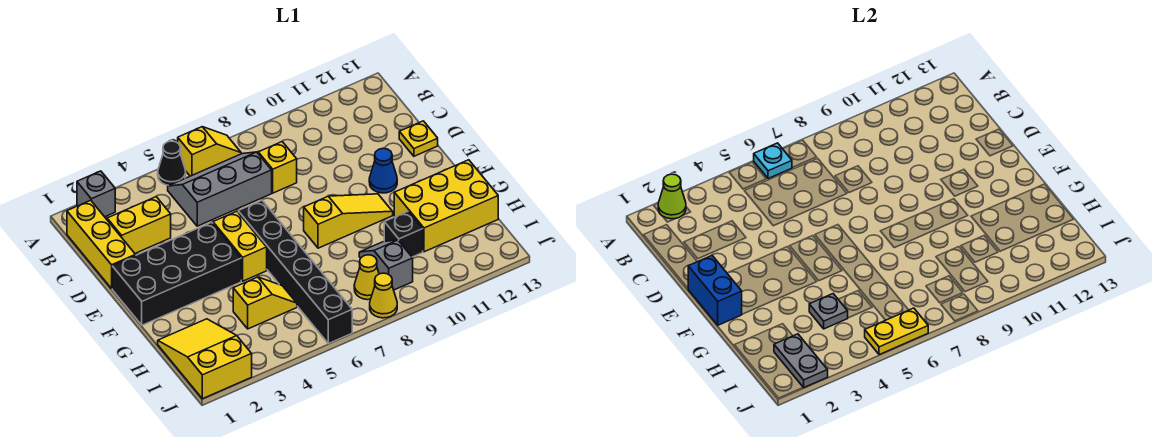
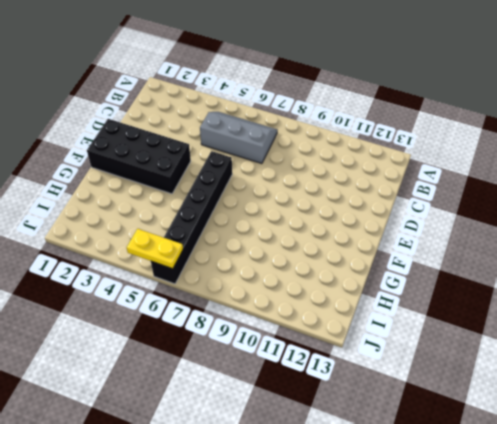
none -> grey brick A2 level 1
none -> black cone A5 level 1
none -> yellow slope A6:A7 level 1 top 6

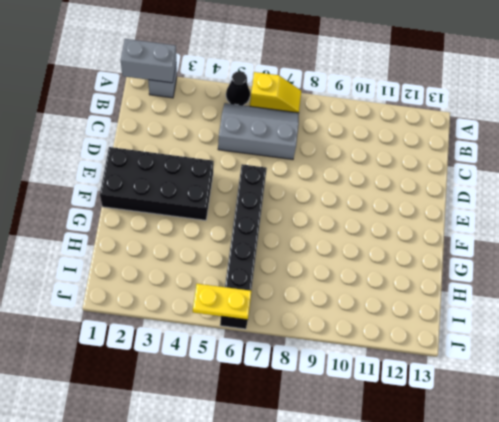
grey brick A1:A2 level 2 -> lime cone A2 level 2
none -> yellow brick B1:D1 level 1
none -> yellow brick C2:C3 level 1
none -> yellow brick C8 level 1

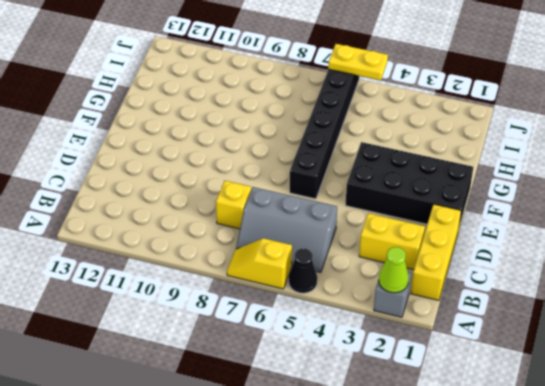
none -> yellow plate D13 level 1
none -> yellow brick E5:F5 level 1
none -> blue cone E11 level 1

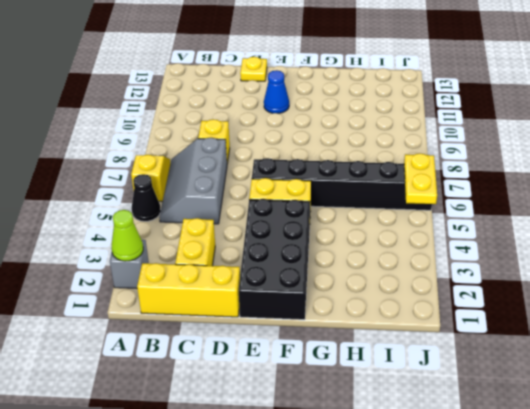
none -> yellow slope F8:F10 level 1 top 8
none -> yellow brick G11:H13 level 1
none -> yellow slope H1:J2 level 1 top J

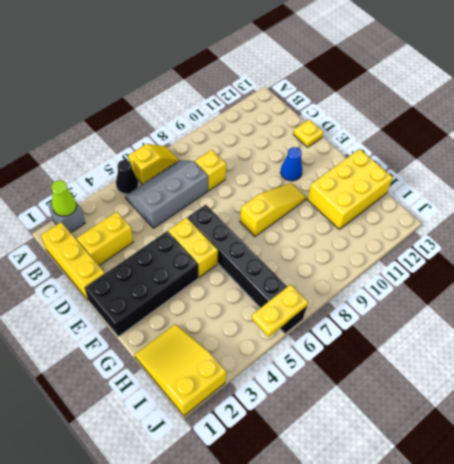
none -> yellow slope H4:H5 level 1 top 4
none -> grey slope H9:I9 level 1 top I
none -> black brick H10 level 1

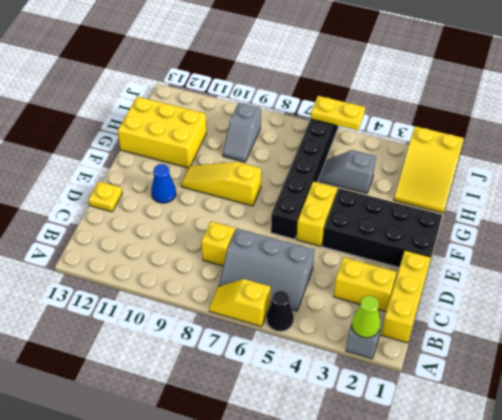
grey slope H4:H5 level 1 top 4 -> yellow slope H4:H5 level 1 top 4
none -> black brick H10 level 1
none -> yellow cone I8 level 1
none -> yellow cone J8 level 1

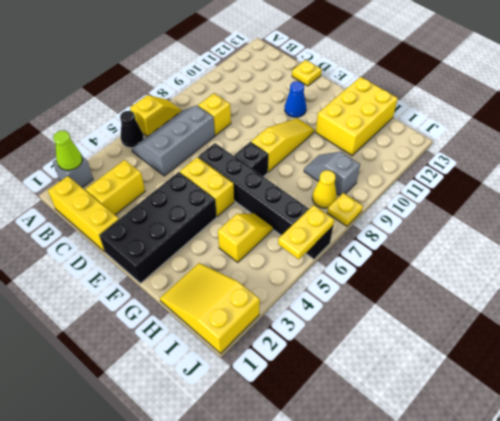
black brick F7 level 1 -> black brick H10 level 1
yellow plate J8 level 1 -> yellow cone J8 level 1
none -> cyan plate A6 level 2
none -> blue brick E1:F1 level 2
none -> grey plate H4 level 2

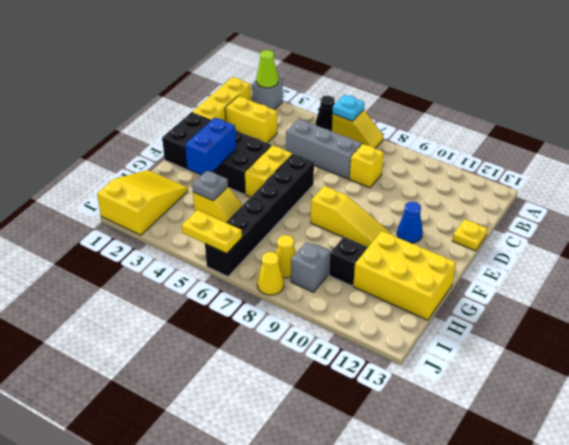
blue brick F3:G3 level 2 -> blue brick E1:F1 level 2
none -> grey plate I2:J2 level 2

